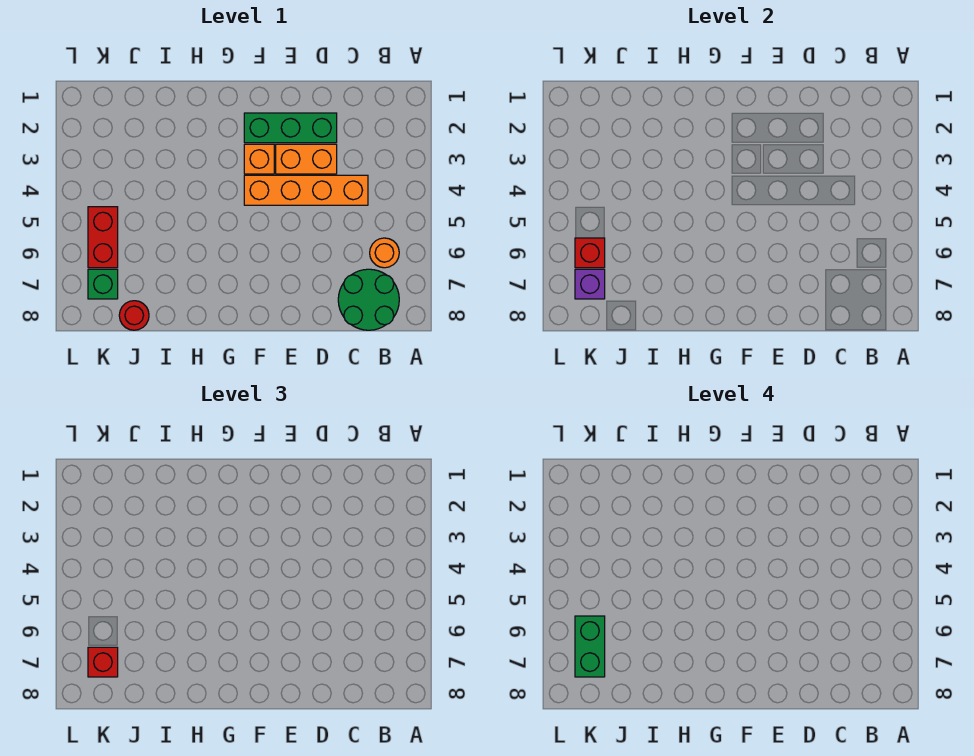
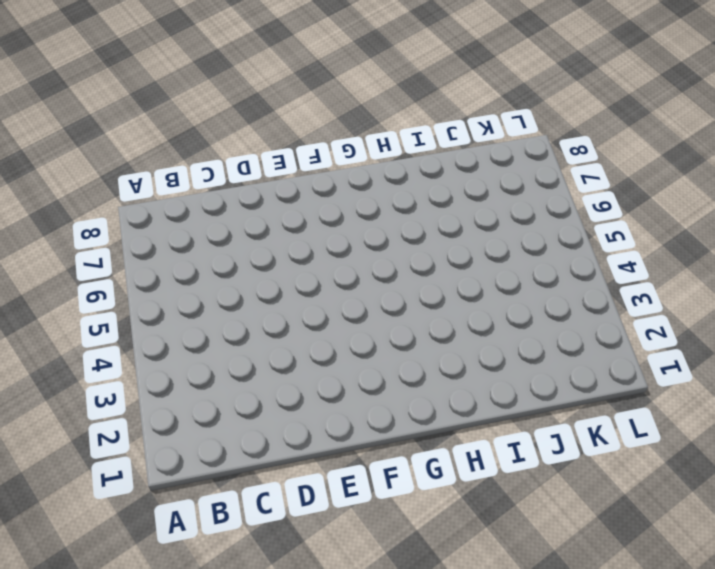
none -> orange round brick B6 level 1
none -> green round brick B7:C8 level 1
none -> orange brick C4:F4 level 1

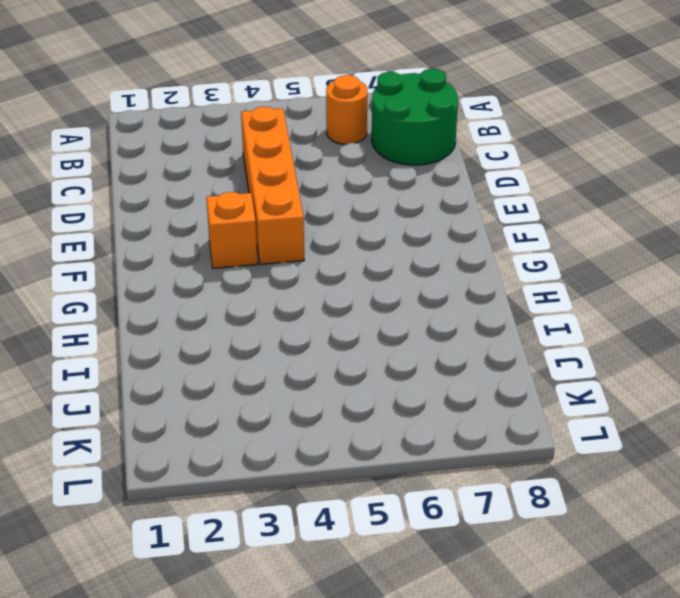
none -> green brick D2:F2 level 1
none -> orange brick D3:E3 level 1
none -> red round brick J8 level 1

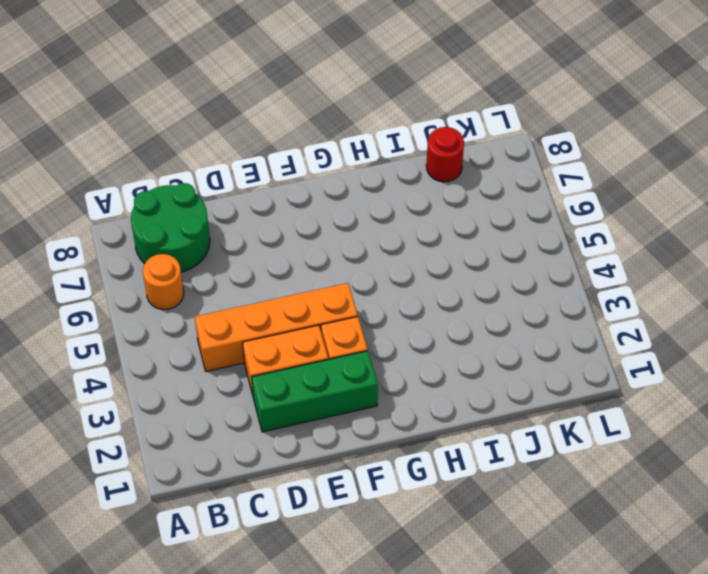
none -> red brick K5:K6 level 1
none -> green brick K7 level 1
none -> red brick K6 level 2

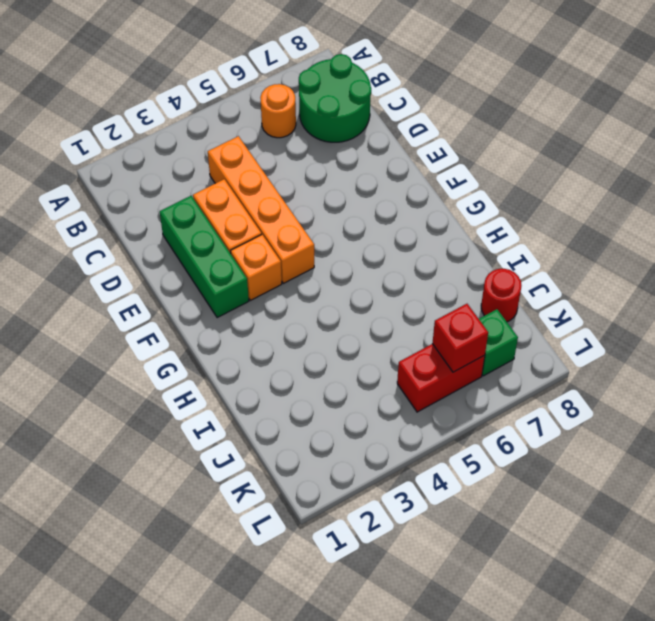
none -> purple brick K7 level 2
none -> red brick K7 level 3
none -> green brick K6:K7 level 4

